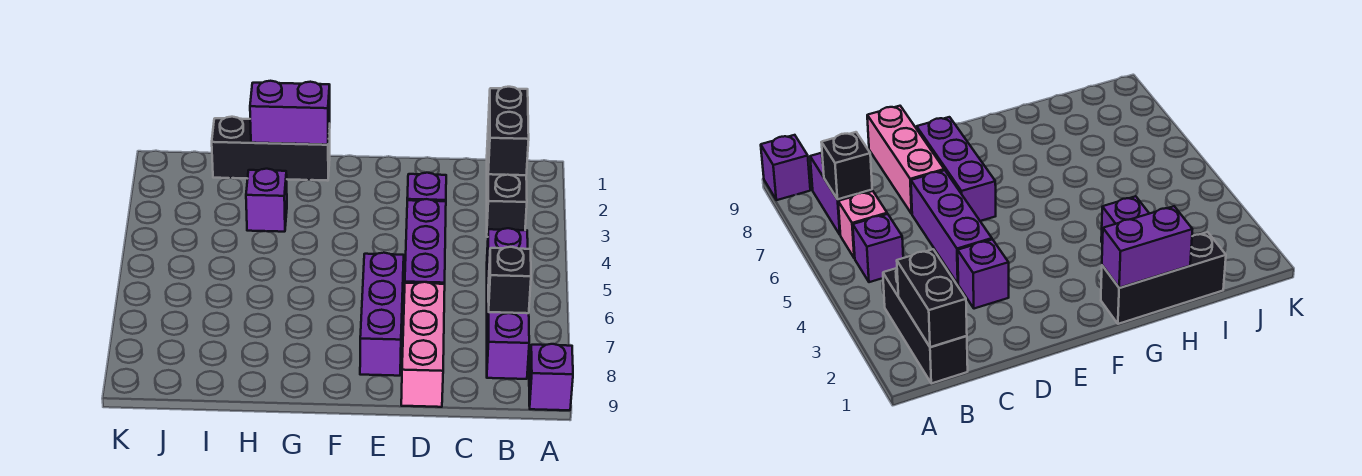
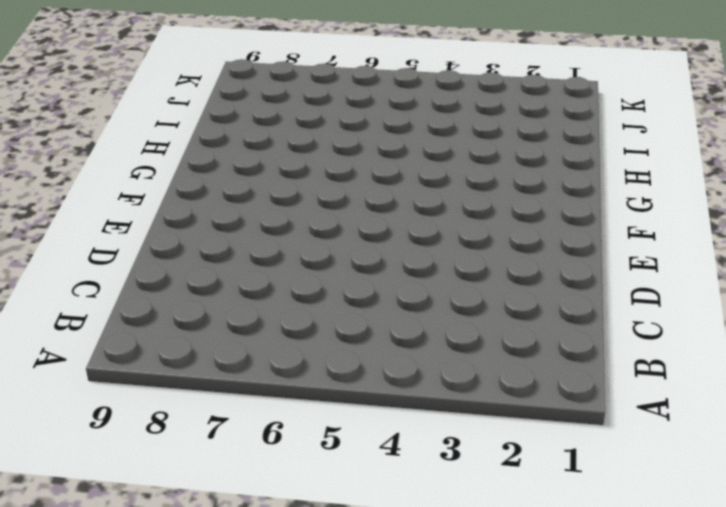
none -> purple brick A9 level 1
none -> black brick B1:B3 level 1
none -> purple brick B5 level 1

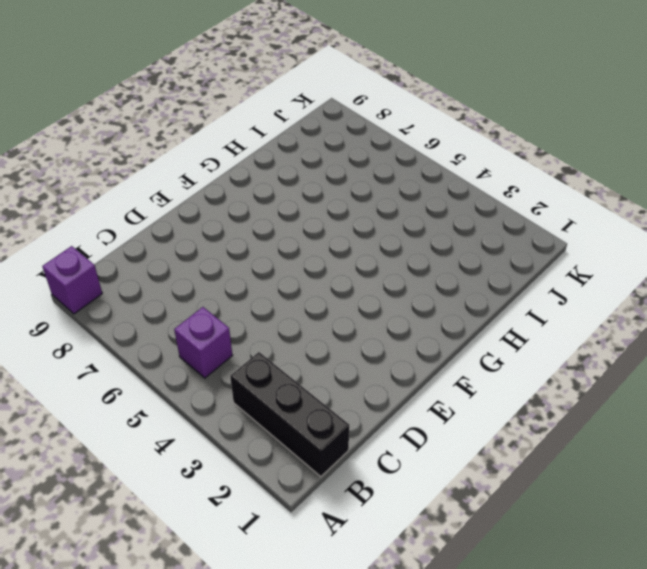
none -> pink brick B6 level 1
none -> purple brick B7:B8 level 1
none -> purple brick D3 level 1

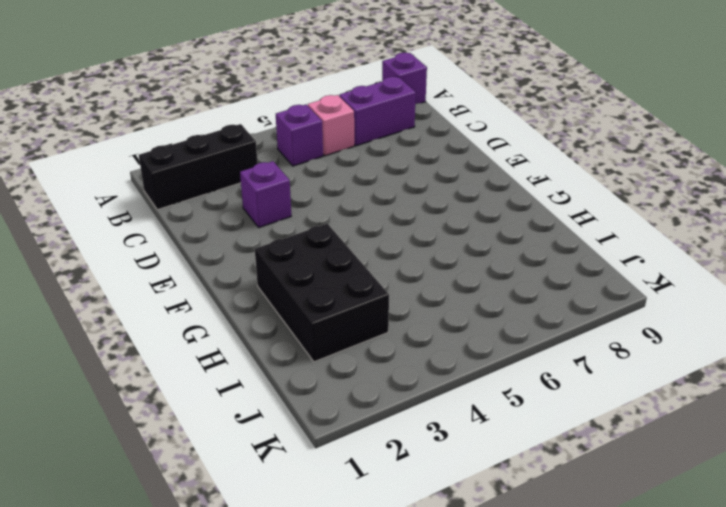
black brick G2:I3 level 1 -> purple brick H3 level 1
none -> purple brick D4:D6 level 1
none -> pink brick D7:D9 level 1
none -> purple brick E6:E8 level 1

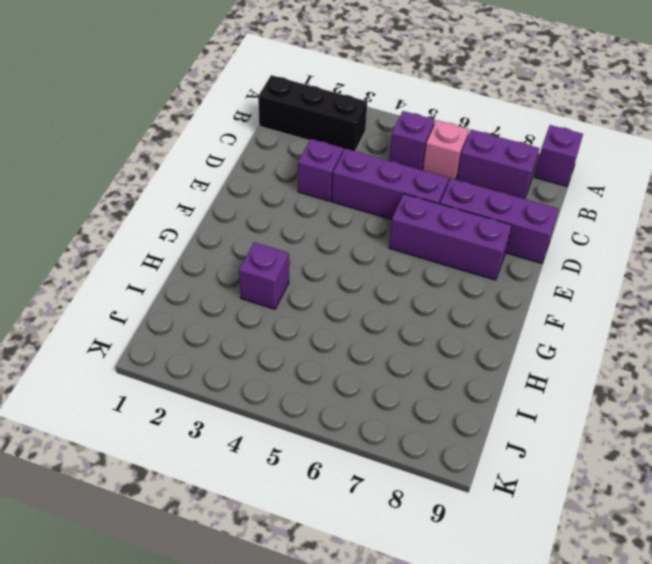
purple brick D7:D9 level 1 -> pink brick D7:D9 level 1
none -> black brick G1:I1 level 1
none -> black brick B1:B2 level 2
none -> black brick B7 level 2

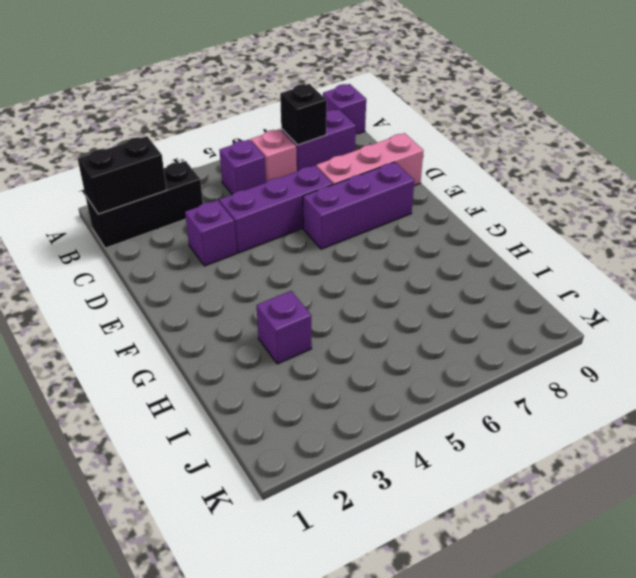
none -> black brick G1:I1 level 1
none -> purple brick G1:H1 level 2

